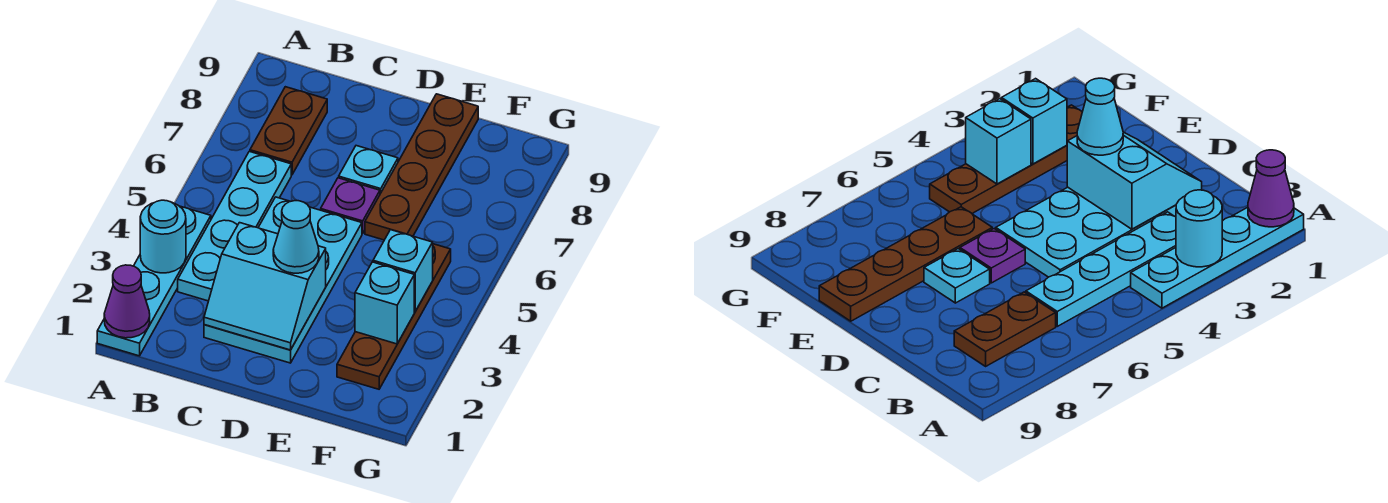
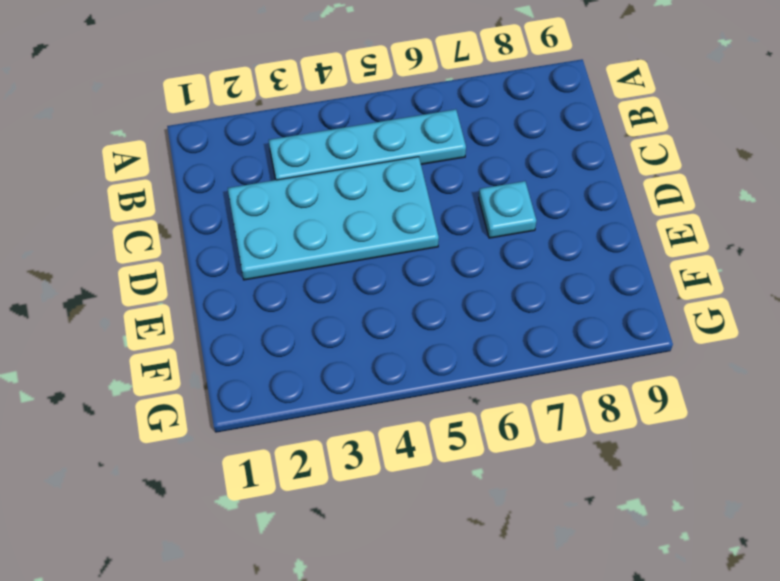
none -> cyan plate A1:A4 level 1
none -> brown plate B7:B8 level 1
none -> purple plate D6 level 1

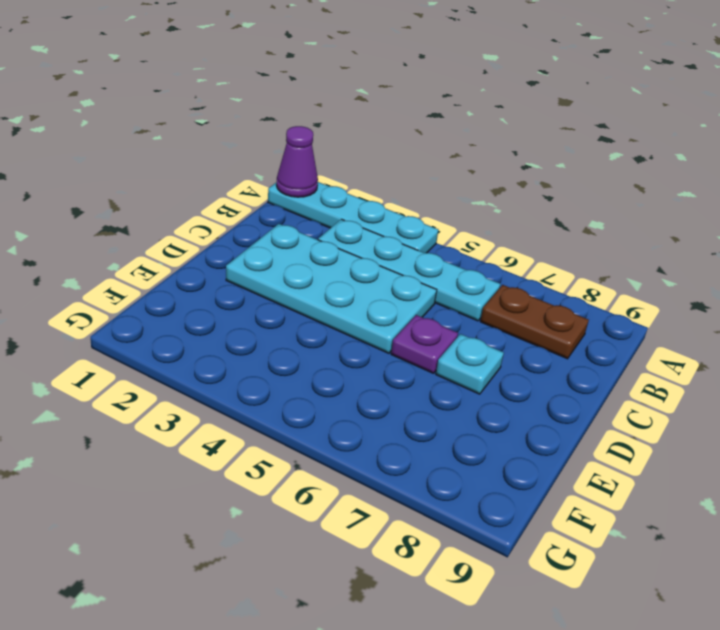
none -> brown plate E6:E9 level 1
none -> brown plate F2:F5 level 1
none -> cyan round brick A3 level 2

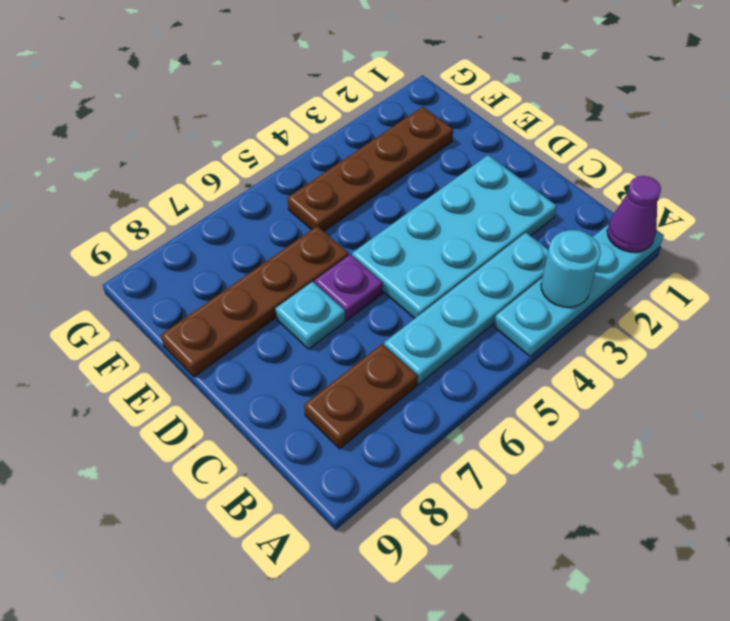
none -> cyan slope C2:D3 level 2 top 3
none -> cyan brick F3 level 2
none -> cyan brick F4 level 2

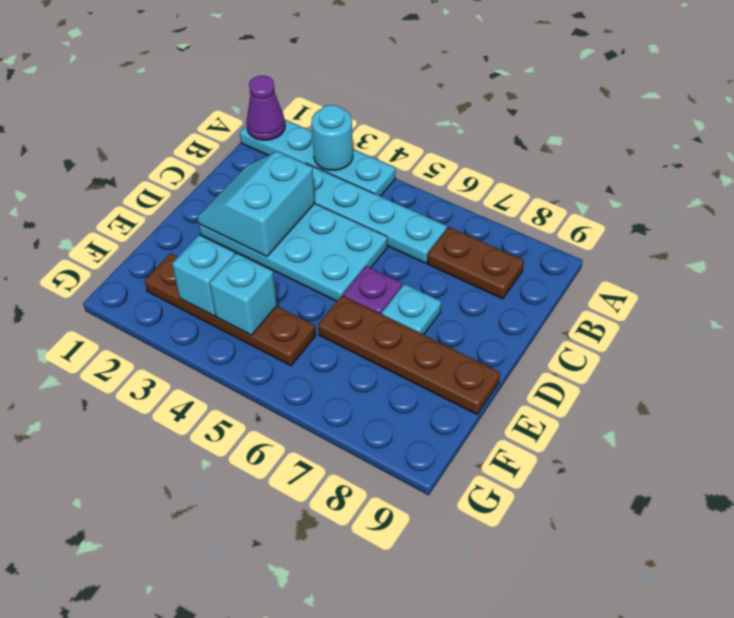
none -> cyan cone D3 level 3

